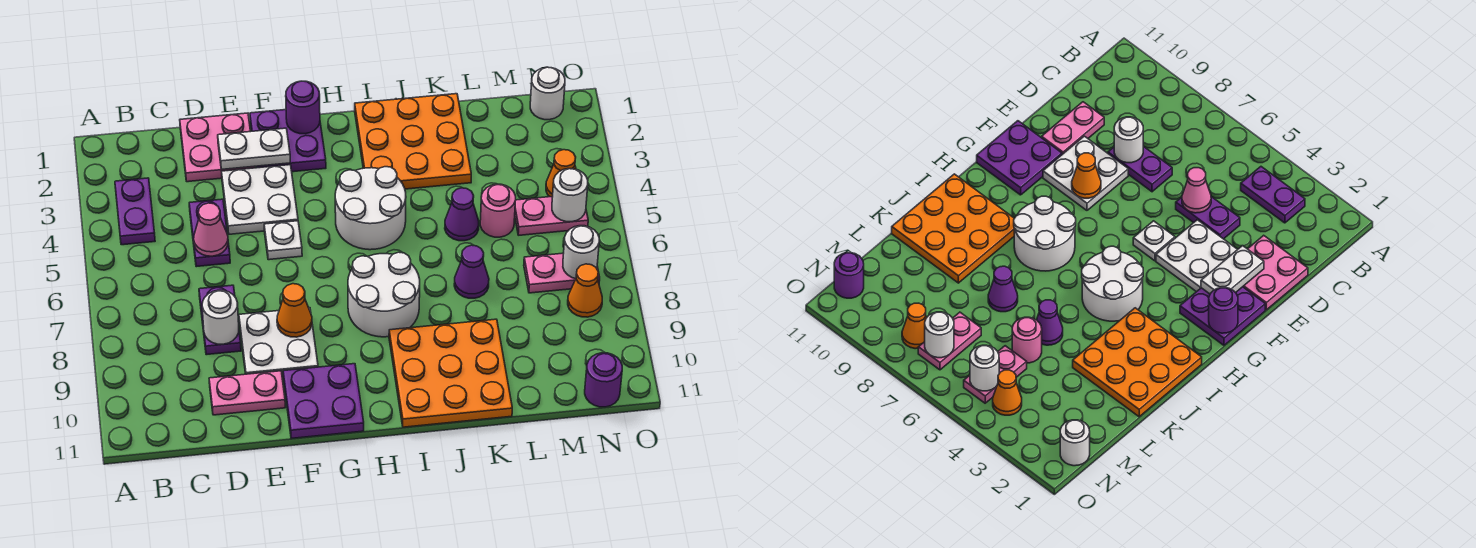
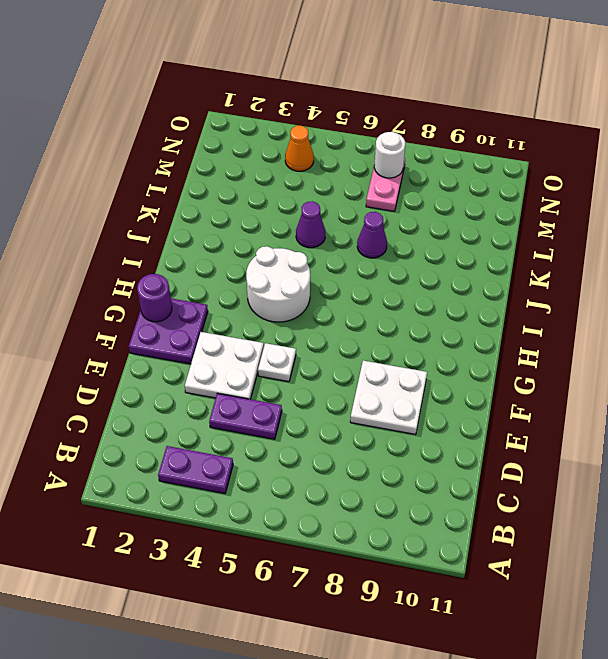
none -> pink plate D1:E2 level 1
none -> purple plate D7:D8 level 1
none -> pink plate D10:E10 level 1
none -> purple plate F10:G11 level 1

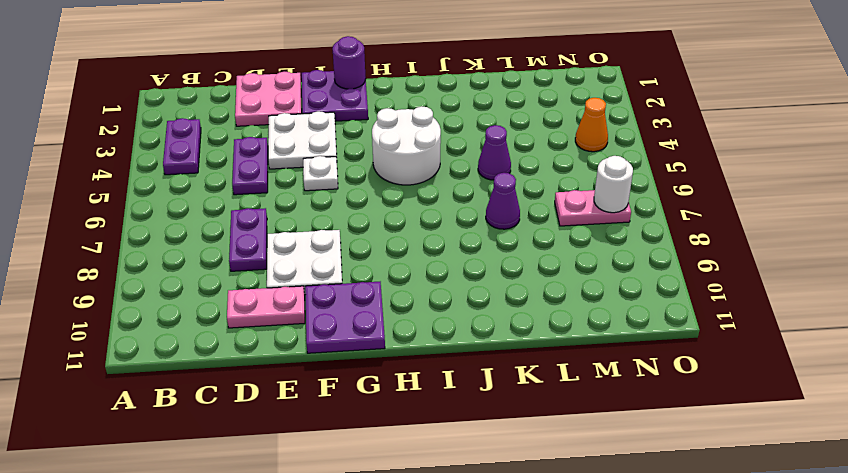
none -> white round brick H7:I8 level 1
none -> orange plate I1:K3 level 1
none -> orange plate I9:K11 level 1
none -> pink round brick L5 level 1

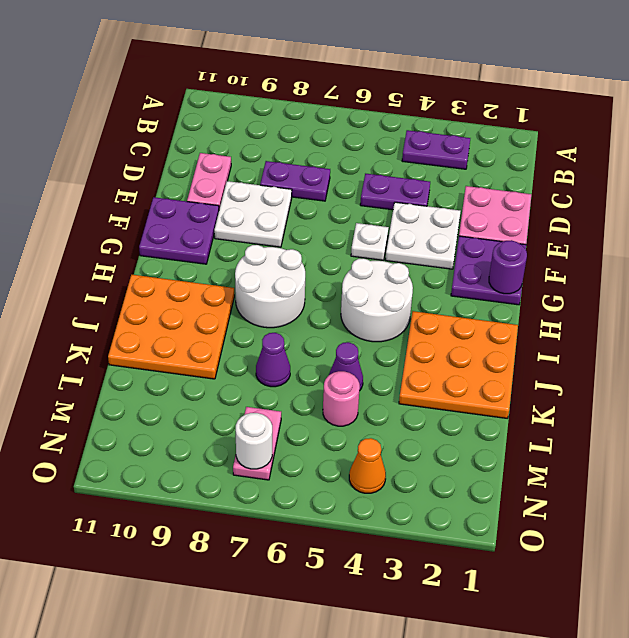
none -> pink plate M5:N5 level 1
none -> white round brick N1 level 1
none -> orange cone N8 level 1
none -> purple round brick N11 level 1

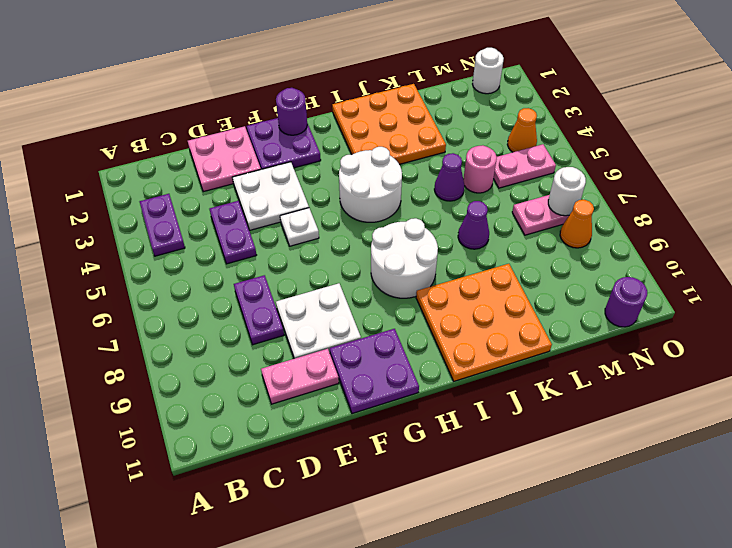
none -> pink cone D5 level 2
none -> white round brick D8 level 2
none -> white plate E2:F2 level 2
none -> orange cone F8 level 2

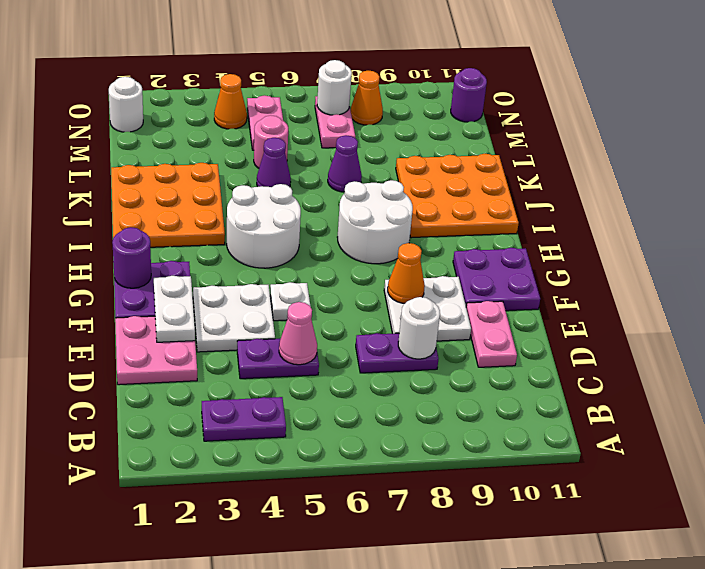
none -> white round brick N5 level 2

